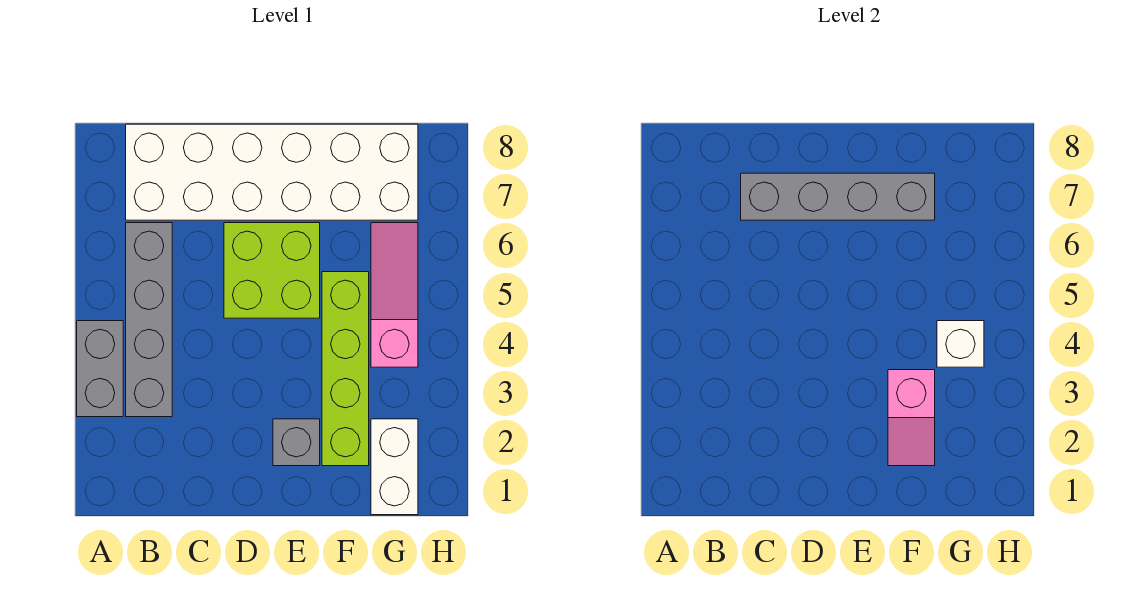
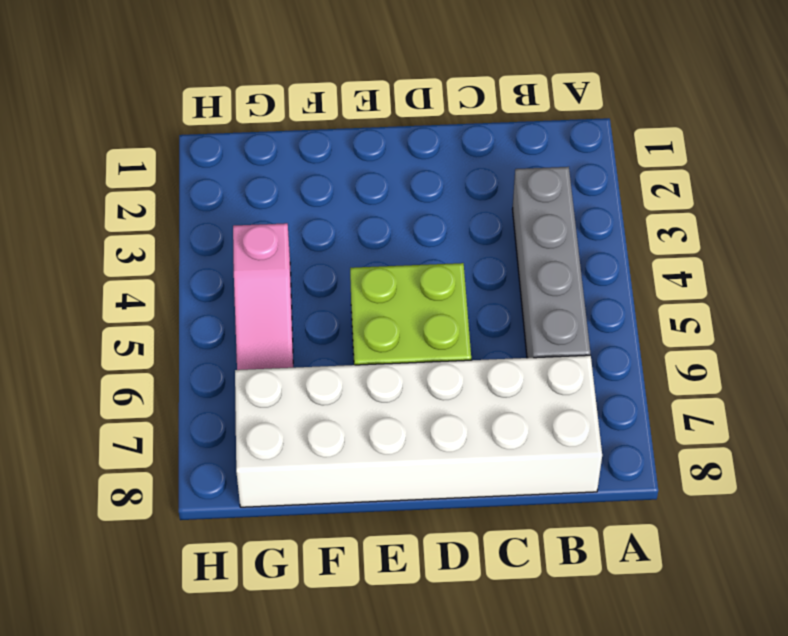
none -> grey brick A3:A4 level 1
none -> grey brick E2 level 1

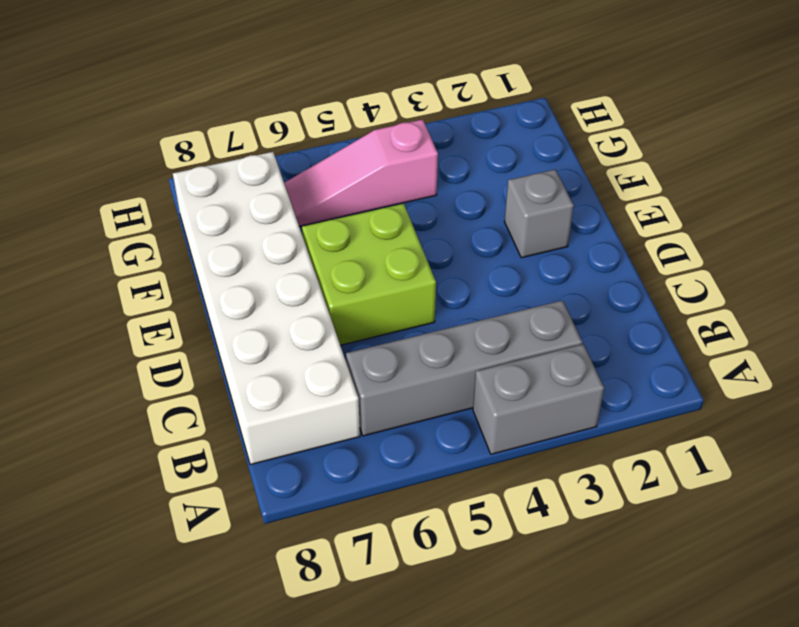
none -> lime brick F2:F5 level 1
none -> white brick G1:G2 level 1

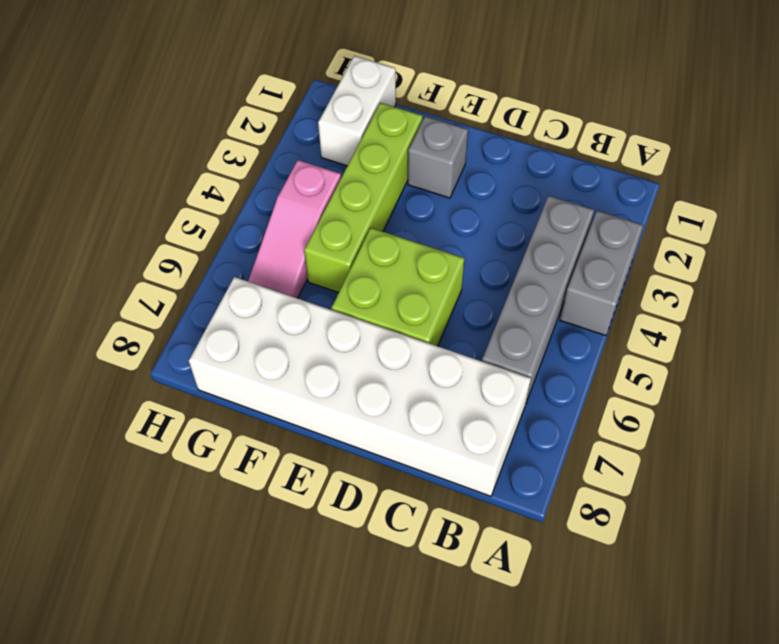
none -> grey brick C7:F7 level 2
none -> pink slope F2:F3 level 2 top 3

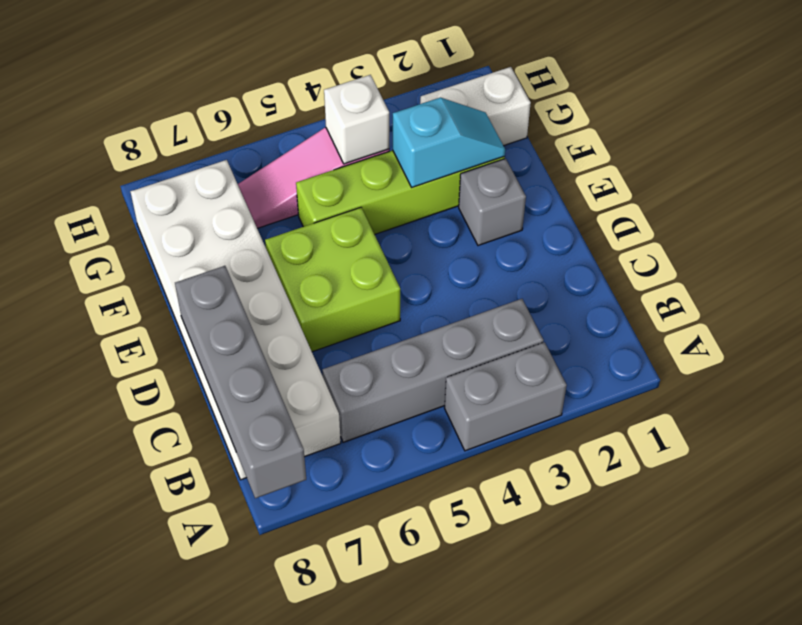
grey brick A8:D8 level 2 -> grey brick C7:F7 level 2
cyan slope F2:F3 level 2 top 3 -> pink slope F2:F3 level 2 top 3

